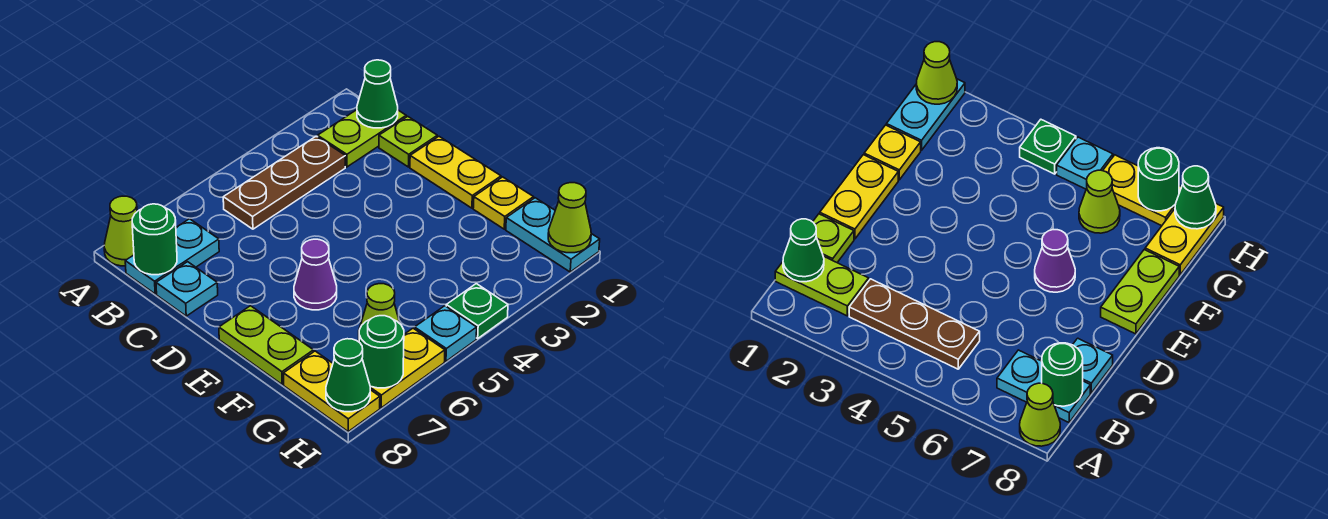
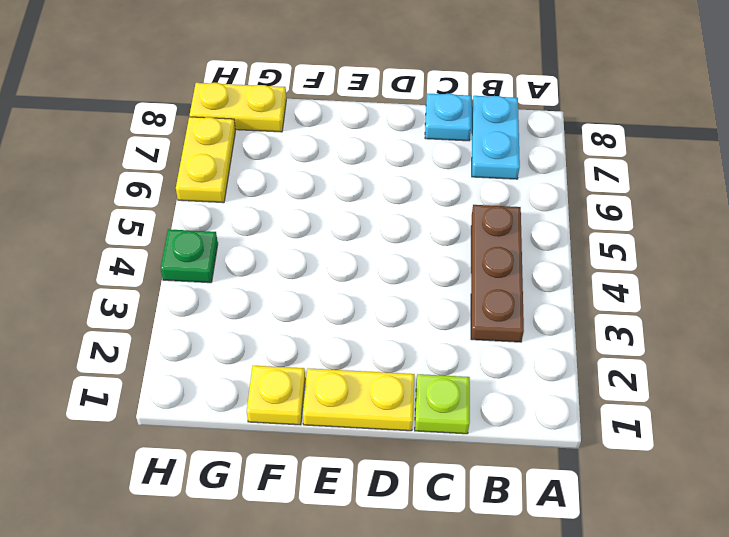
none -> lime cone A8 level 1
none -> lime plate B1:B2 level 1
none -> purple cone E6 level 1

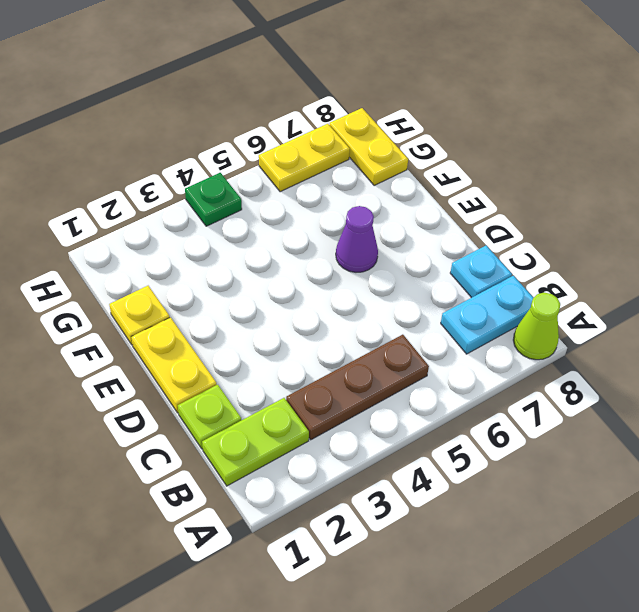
none -> lime plate E8:F8 level 1
none -> cyan plate G1:H1 level 1
none -> lime cone G6 level 1

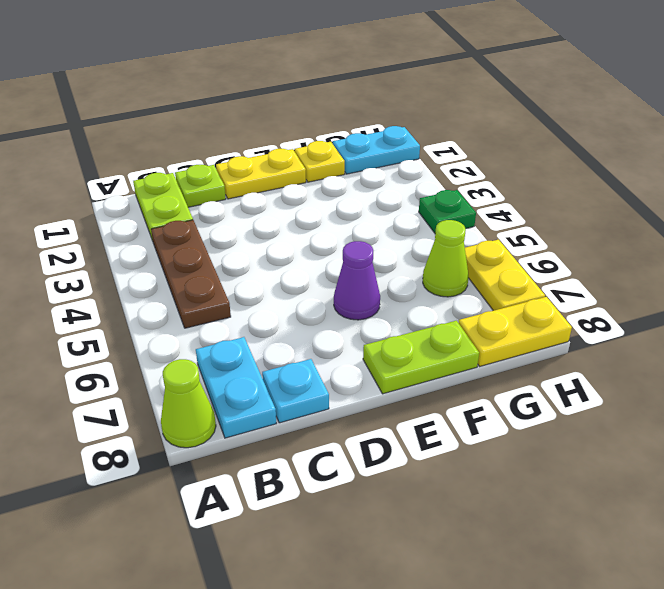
none -> cyan plate H5 level 1
none -> green cone B1 level 2
none -> green round brick B8 level 2

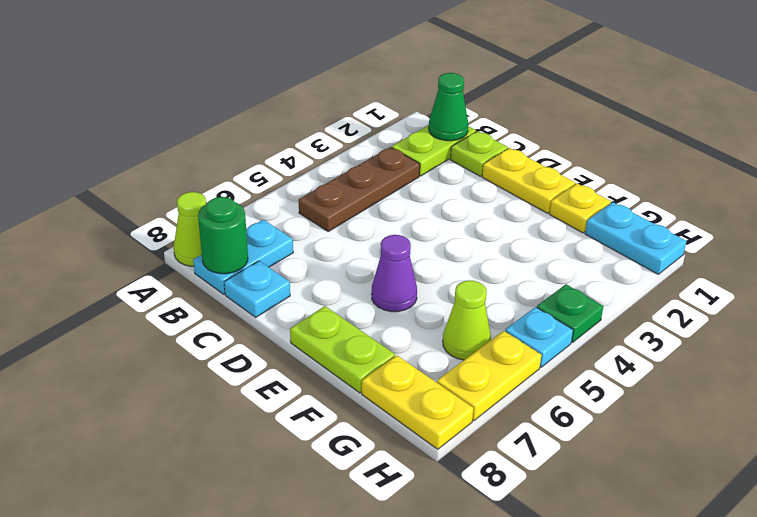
none -> lime cone H1 level 2
none -> green round brick H7 level 2
none -> green cone H8 level 2

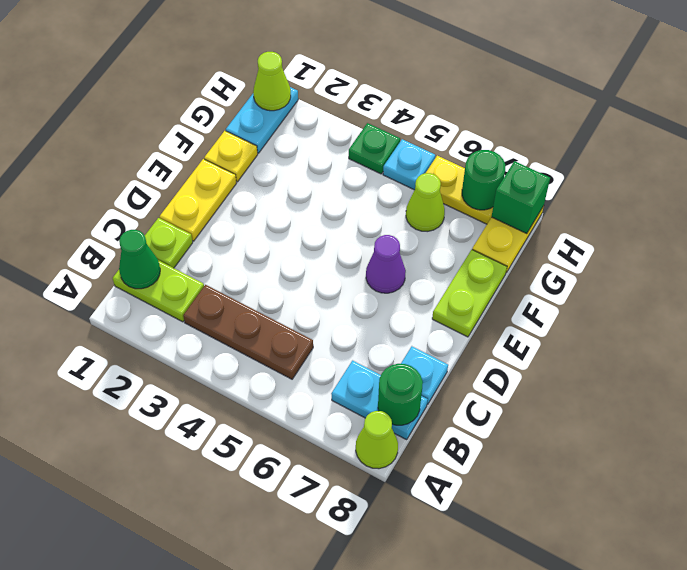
green brick H8 level 2 -> green cone H8 level 2

